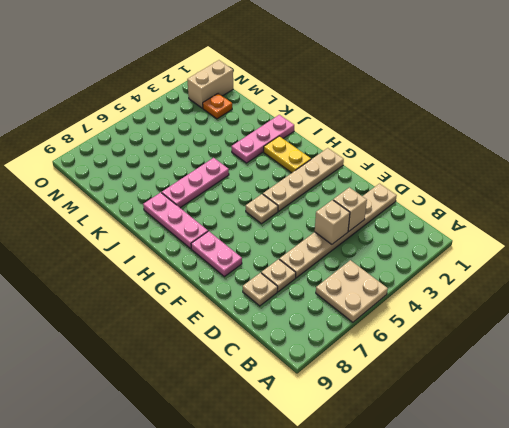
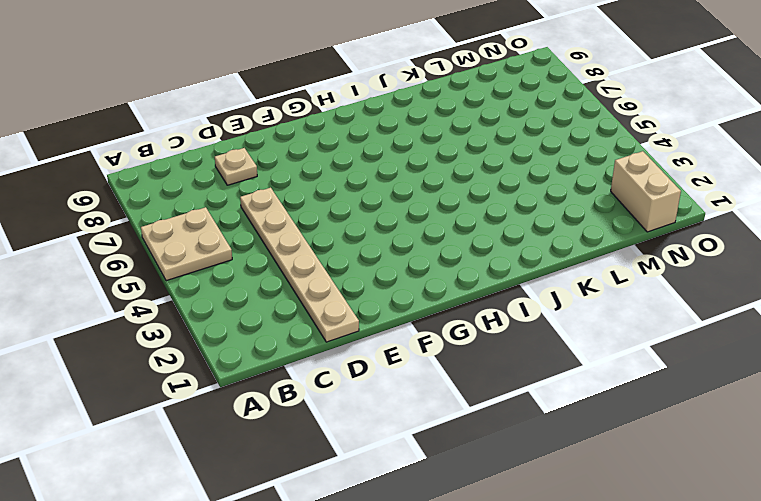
none -> tan plate D7 level 1
none -> pink plate F8:G8 level 1
none -> tan plate G1:G4 level 1

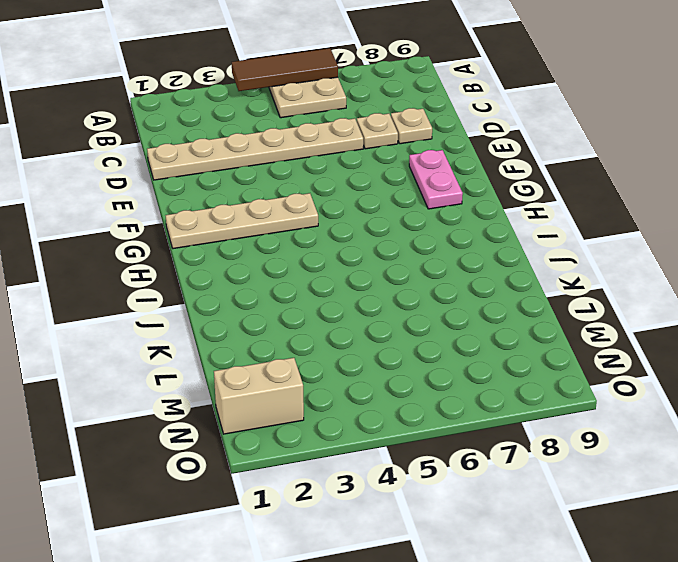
brown tile A4:A6 level 2 -> none
none -> tan plate G5 level 1
none -> yellow plate H2:I2 level 1
none -> pink plate H8:J8 level 1

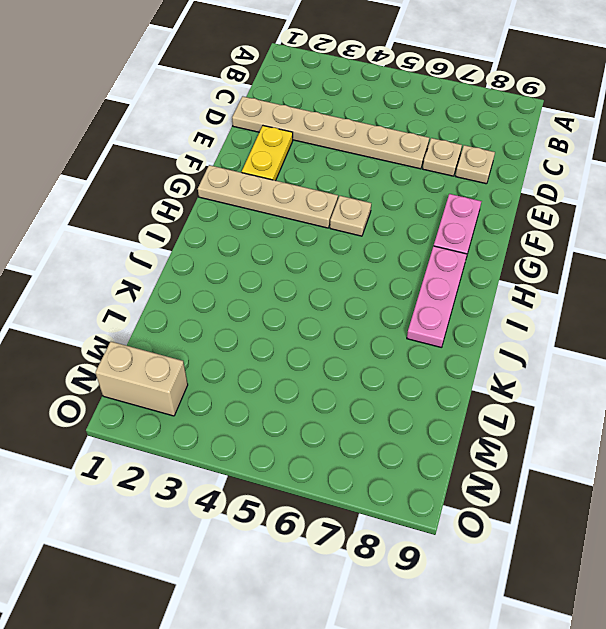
yellow plate E2:F2 level 1 -> yellow plate H2:I2 level 1
none -> tan plate A5:B6 level 1
none -> pink plate J1:J3 level 1
none -> pink plate J5:J7 level 1

